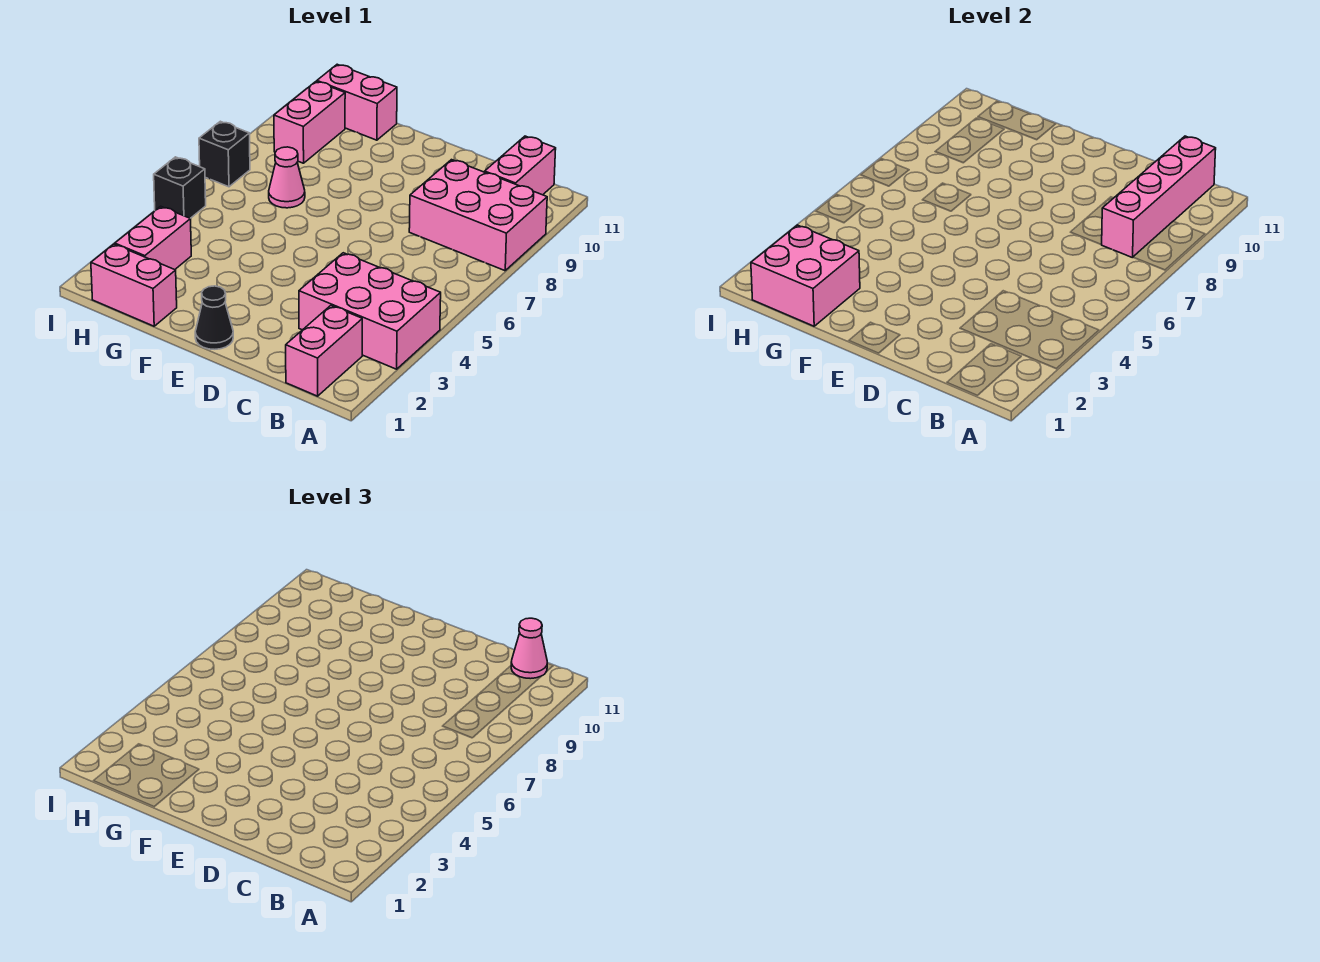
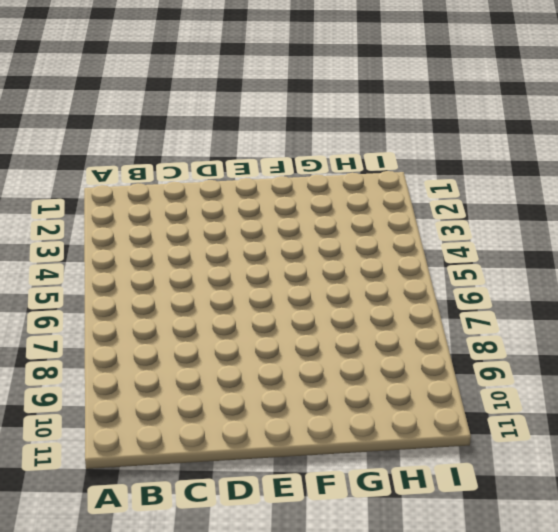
none -> pink brick A3:C4 level 1
none -> pink brick A8:C9 level 1
none -> pink brick B1:B2 level 1

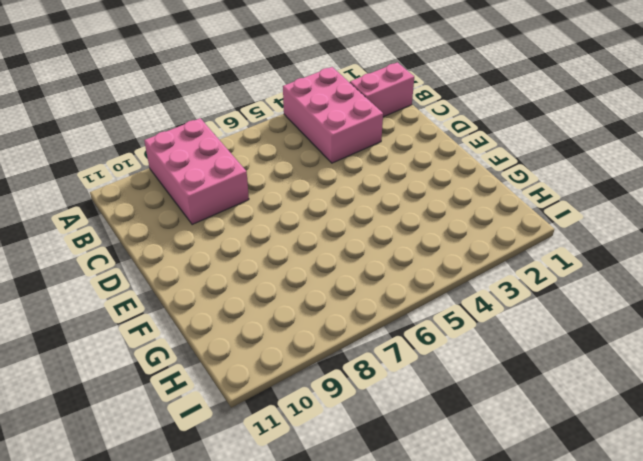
none -> pink brick B10:B11 level 1
none -> black cone E1 level 1
none -> pink brick G1:H1 level 1

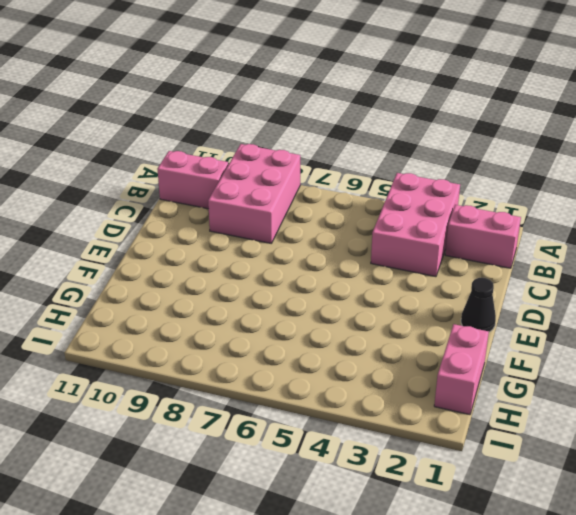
none -> pink cone G7 level 1
none -> pink brick G11:H11 level 1
none -> pink brick H2:H3 level 1

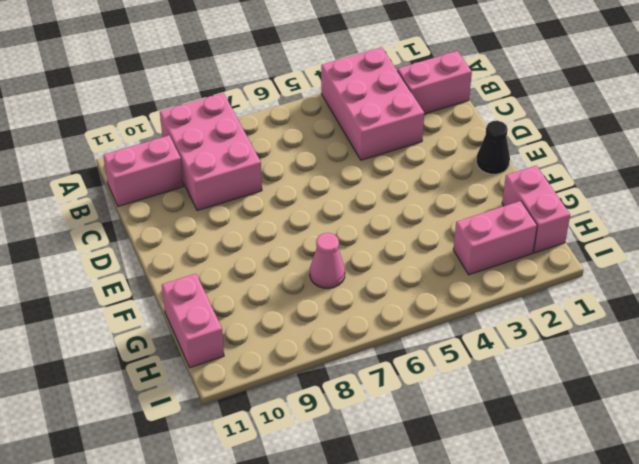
none -> pink brick H9:H10 level 1
none -> black brick I5 level 1
none -> black brick I7 level 1

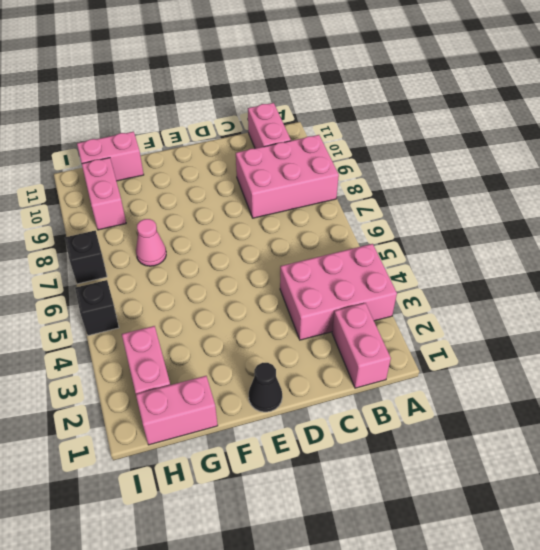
none -> pink brick B8:B11 level 2
none -> pink brick G1:H2 level 2
none -> pink cone B11 level 3

